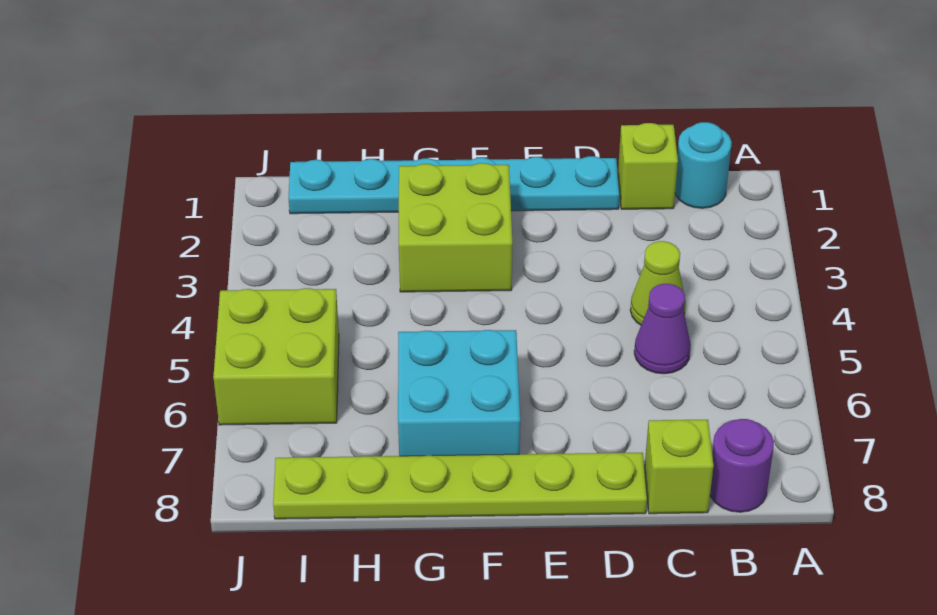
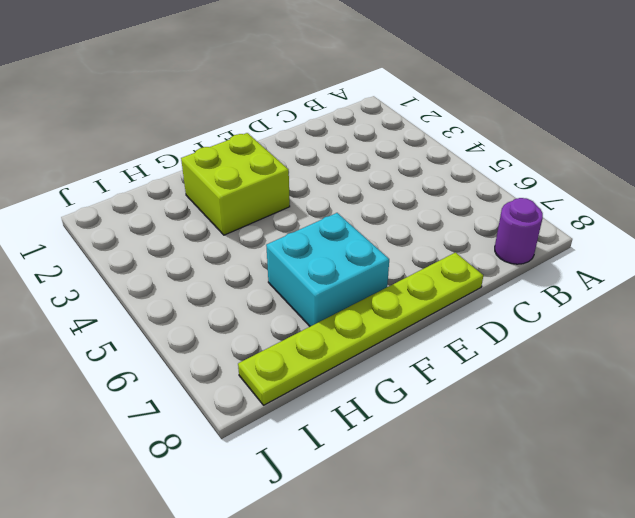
none -> cyan round brick B1 level 1
none -> lime brick C1 level 1

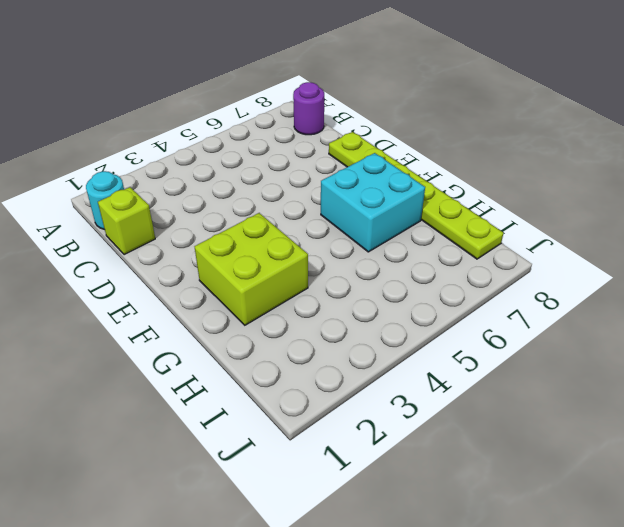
none -> lime cone C4 level 1
none -> purple cone C5 level 1

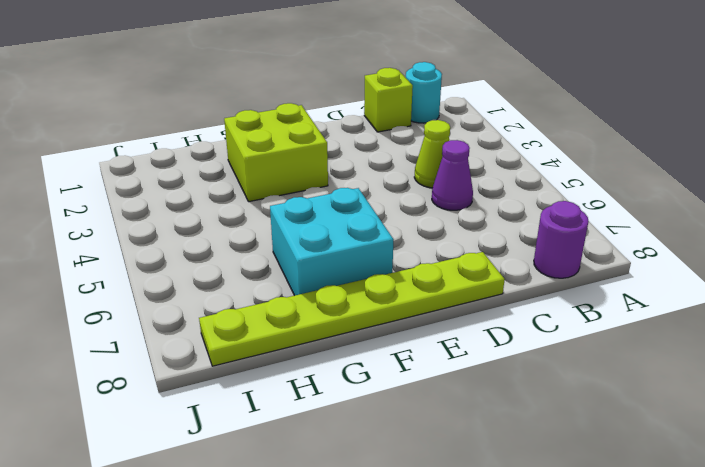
none -> lime brick C8 level 1
none -> cyan plate D1:I1 level 1

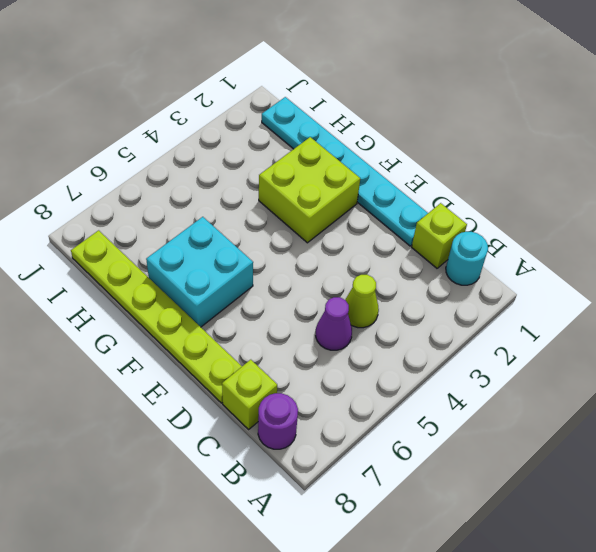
none -> lime brick I5:J6 level 1

